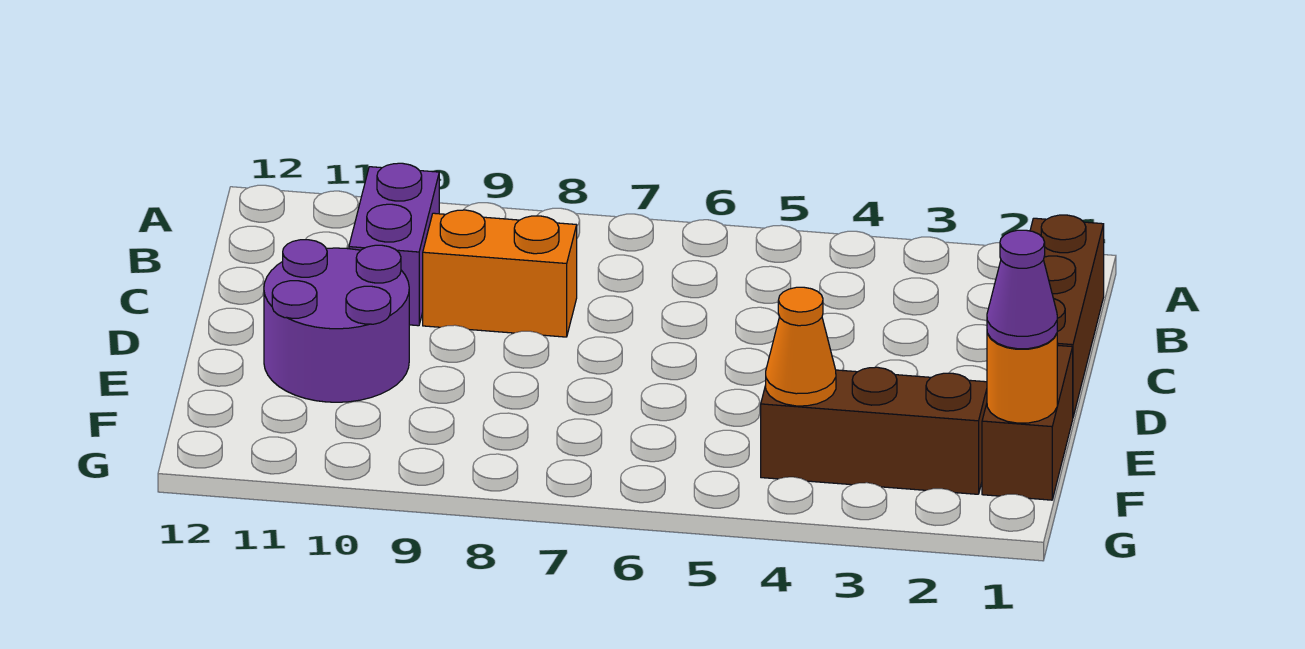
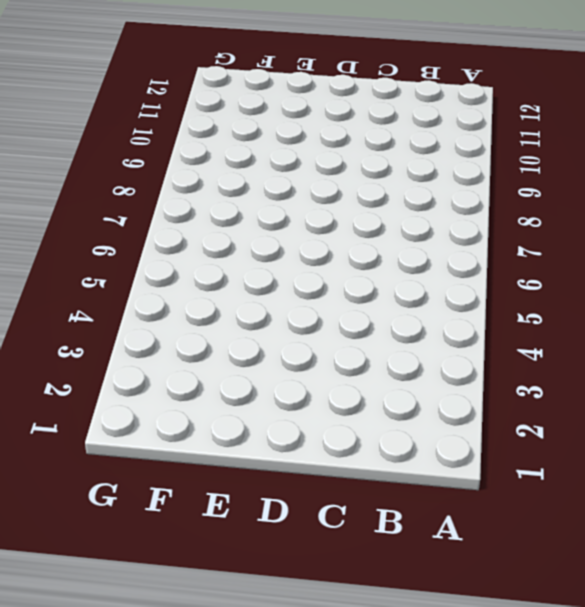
none -> brown brick B1:D1 level 1
none -> purple brick B10:C10 level 1

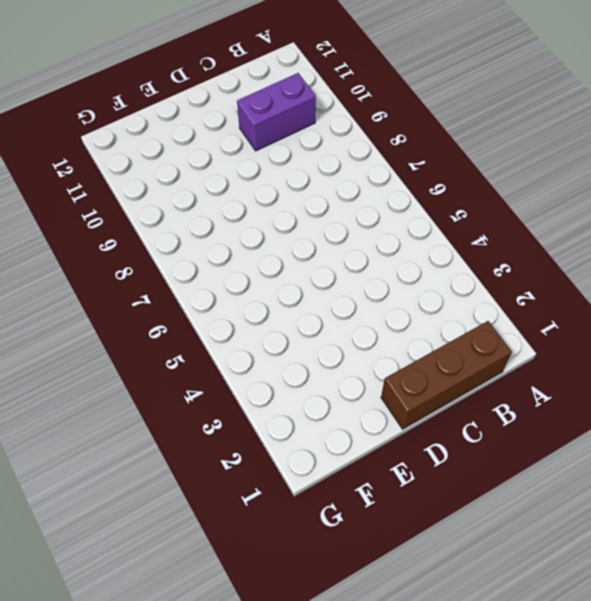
none -> orange brick C8:C9 level 1
none -> purple round brick D10:E11 level 1

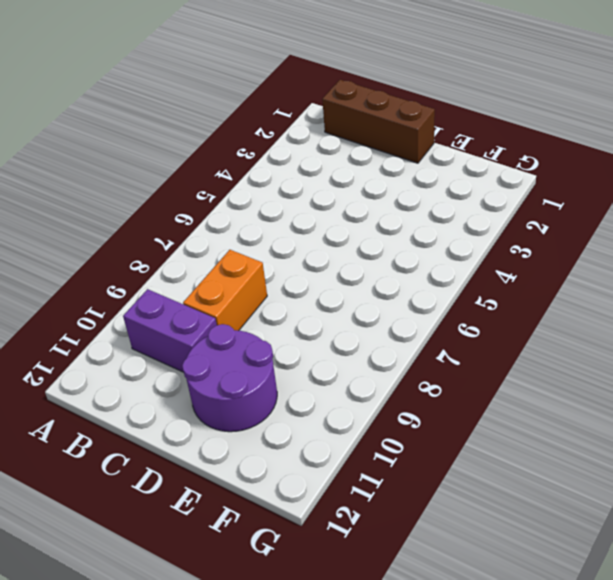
none -> brown brick E1:F1 level 1
none -> brown brick F2:F4 level 1

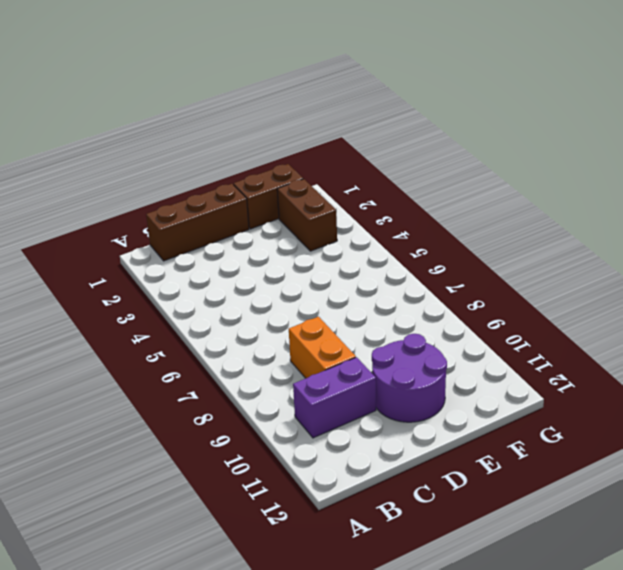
brown brick F2:F3 level 1 -> brown brick F2:F4 level 1
none -> orange round brick F1 level 2
none -> orange cone F4 level 2

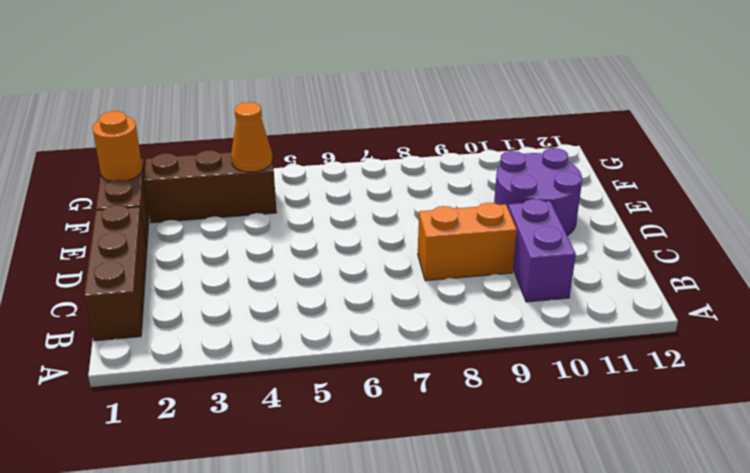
none -> purple cone F1 level 3

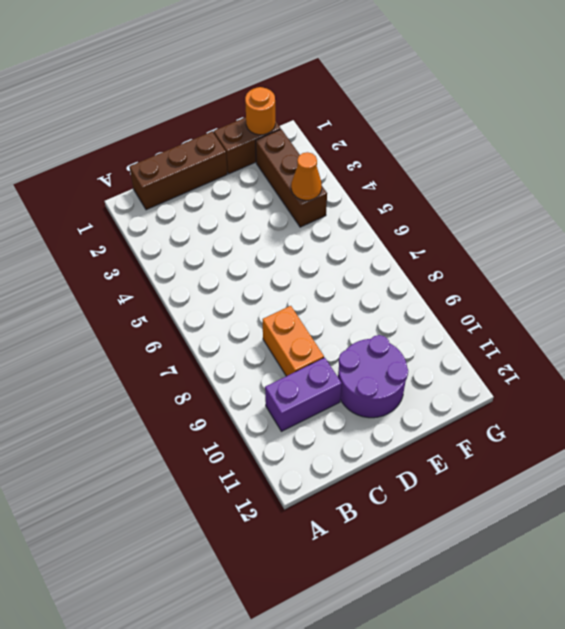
none -> purple cone F1 level 3

